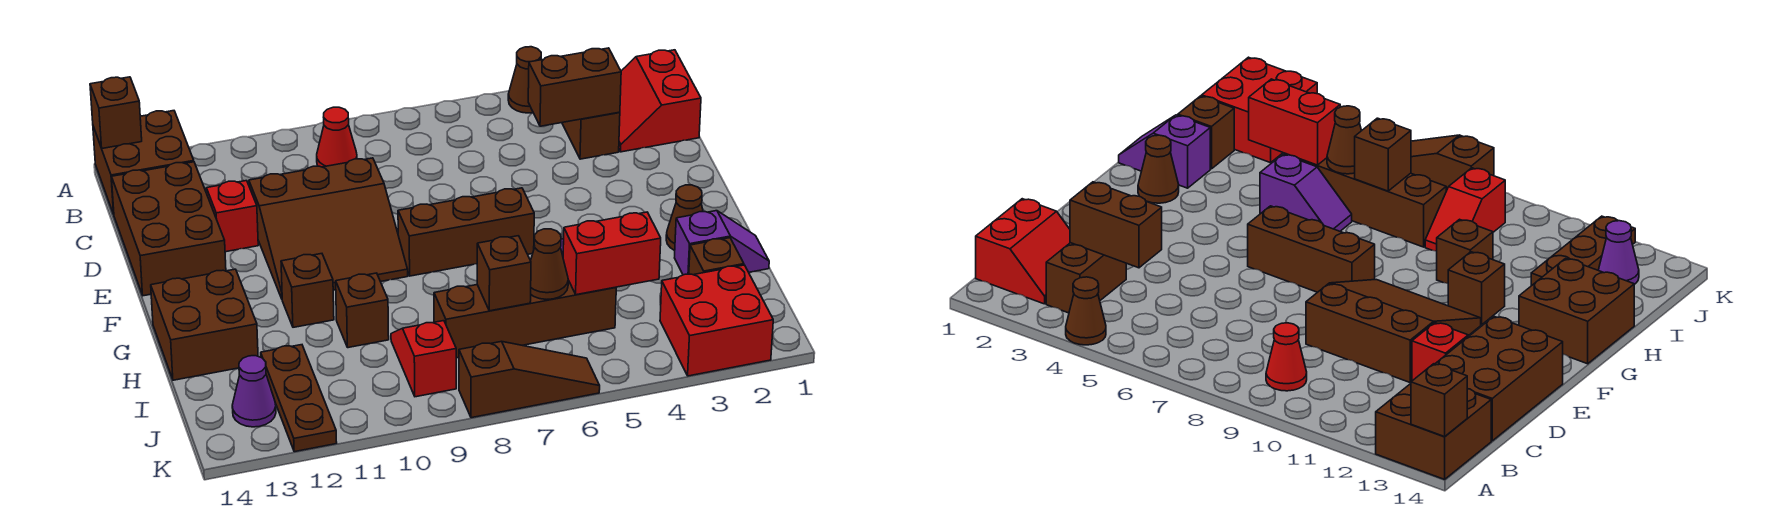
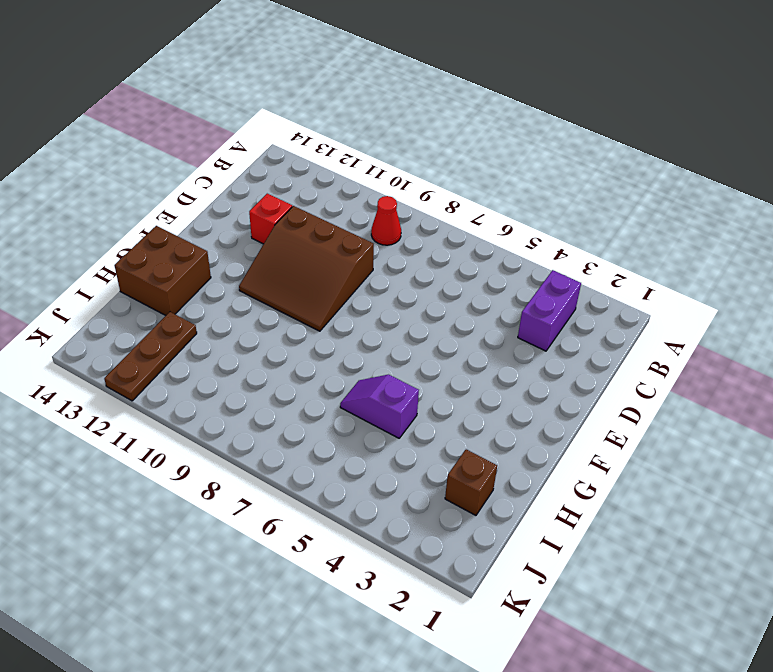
purple brick B3:C3 level 1 -> brown brick B3:C3 level 1
none -> brown cone A4 level 1
none -> brown brick A13:B14 level 1
none -> red slope B1:C2 level 1 top 1

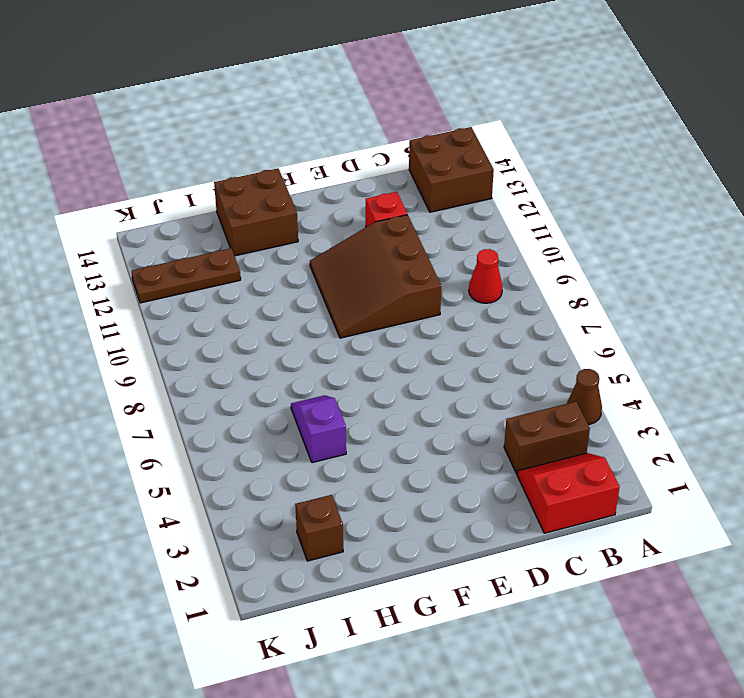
none -> brown brick C13:E14 level 1
none -> brown brick F6:F8 level 1
none -> brown cone G2 level 1

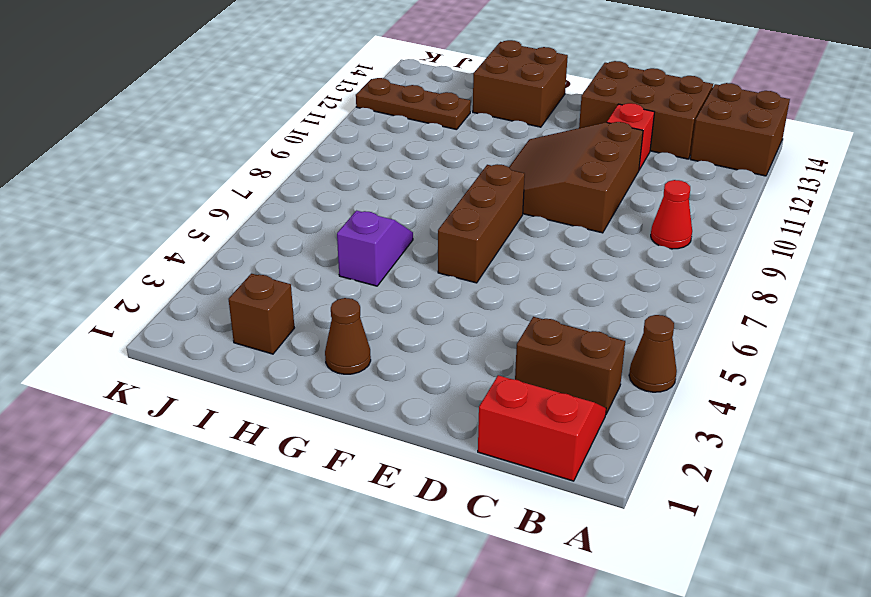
none -> brown brick G11 level 1
none -> purple slope H1:H2 level 1 top 2
none -> brown brick H10 level 1

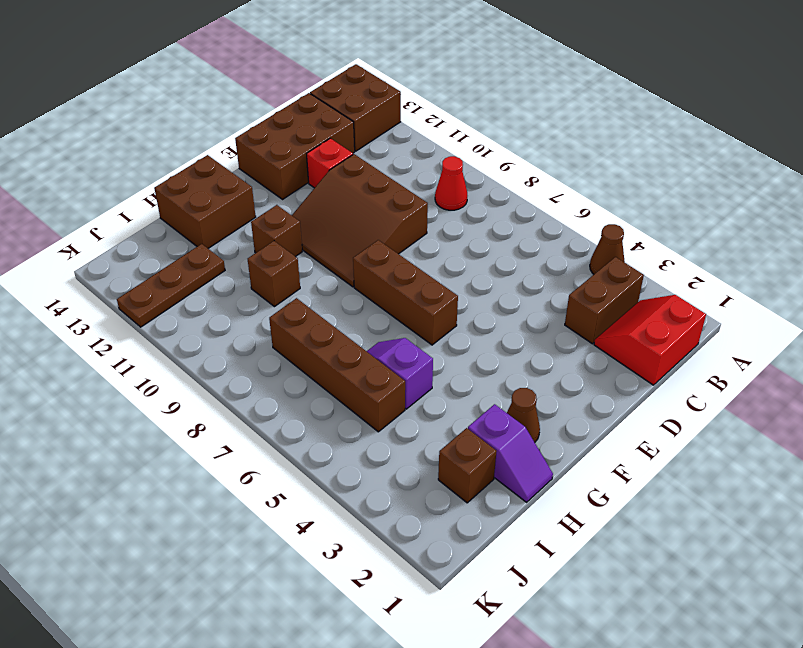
none -> red slope I9:J9 level 1 top J
none -> red brick J2:K3 level 1
none -> purple cone J13 level 1

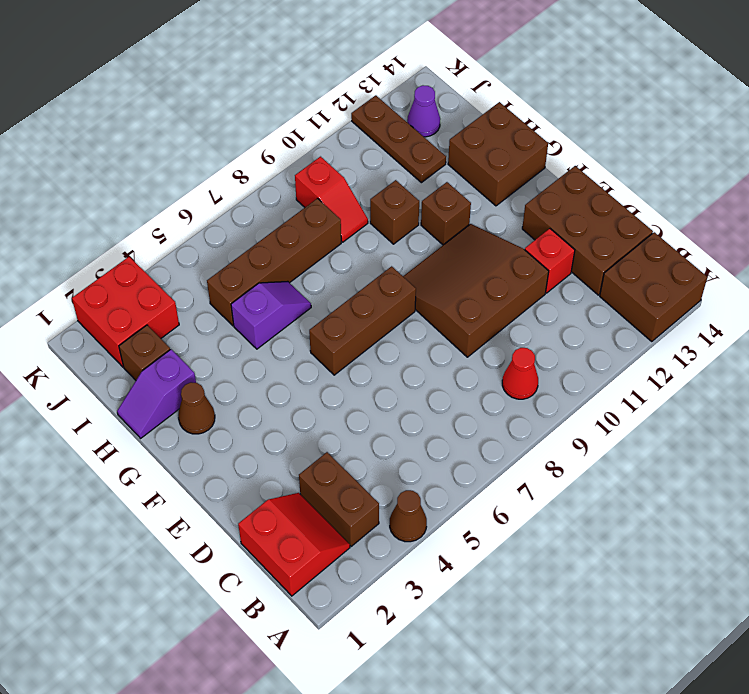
none -> brown slope K6:K8 level 1 top 8
none -> brown brick A14 level 2
none -> brown brick C3:C4 level 2

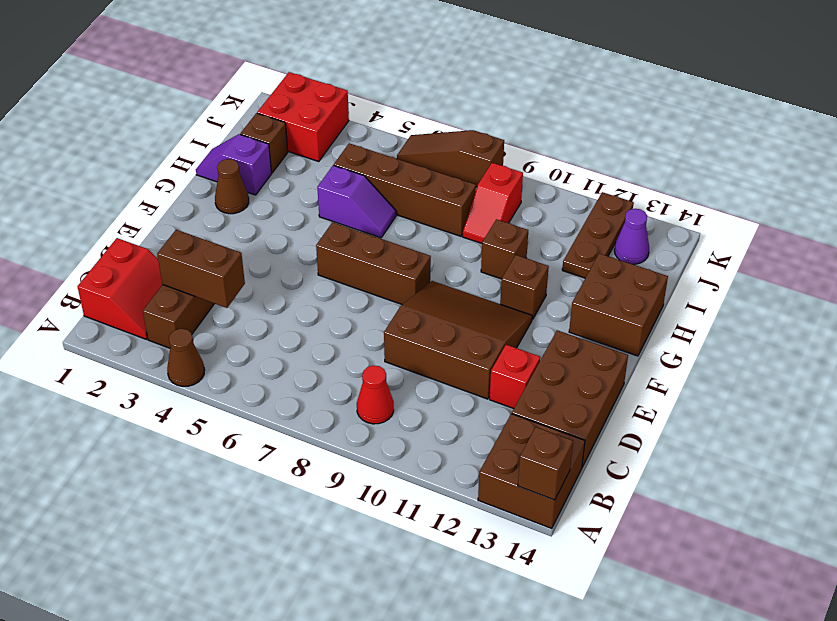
none -> red brick I4:I5 level 2
none -> brown cone I6 level 2
none -> brown brick I7 level 2

